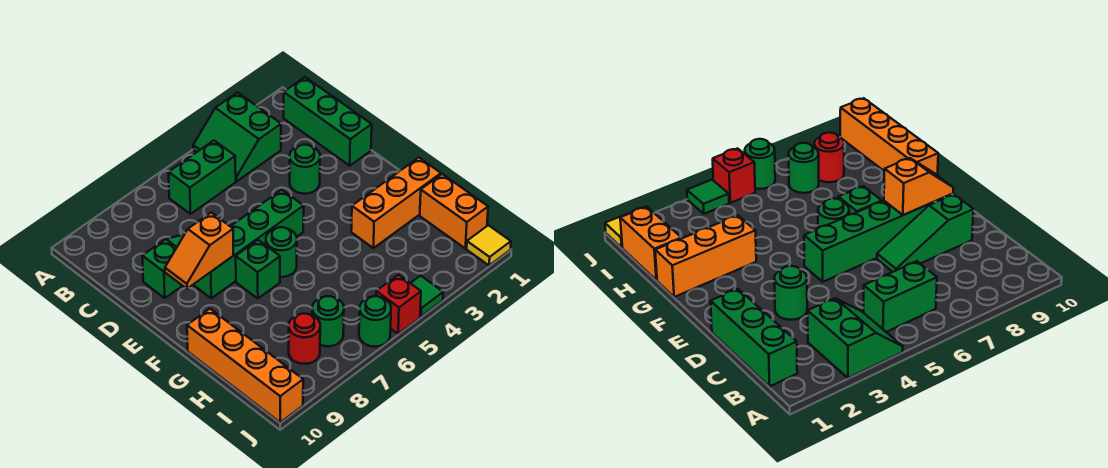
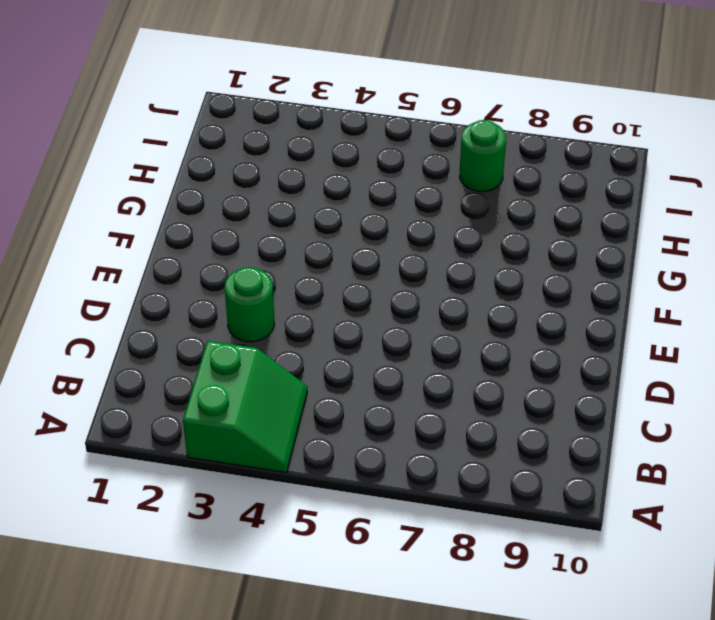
none -> green brick B1:D1 level 1
none -> green brick B5:B6 level 1
none -> green slope D7:D9 level 1 top 9

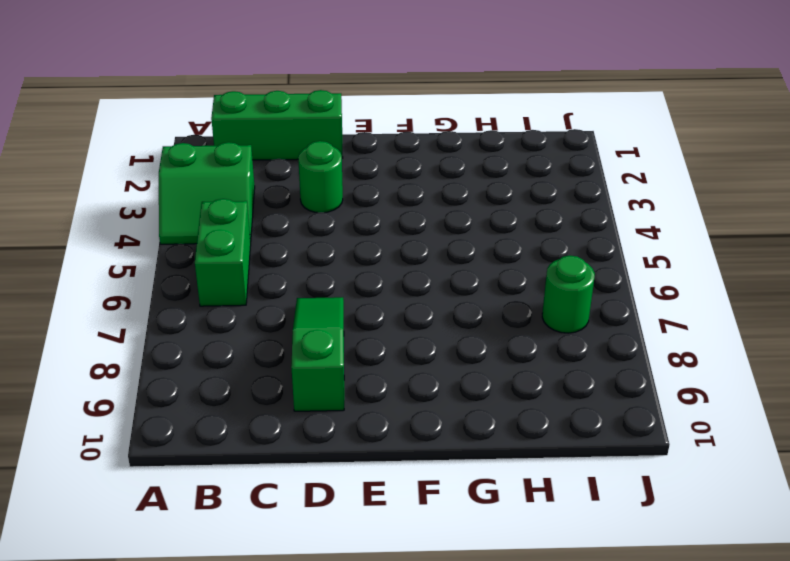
none -> green brick E5:E8 level 1
none -> green round brick F6 level 1
none -> green brick F7 level 1

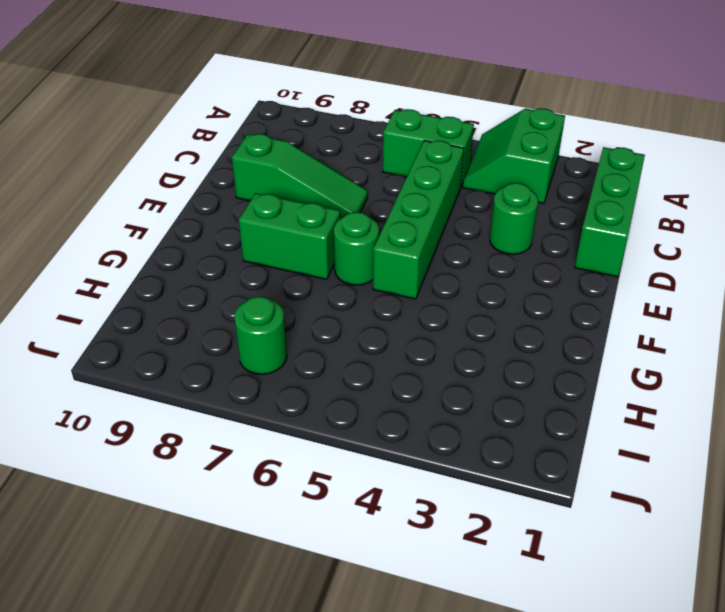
green brick C5:F5 level 1 -> green brick E5:E8 level 1
green brick F7:F8 level 1 -> green brick F7 level 1
none -> orange brick G1:G3 level 1
none -> orange brick G10:J10 level 1
none -> orange brick H1:I1 level 1

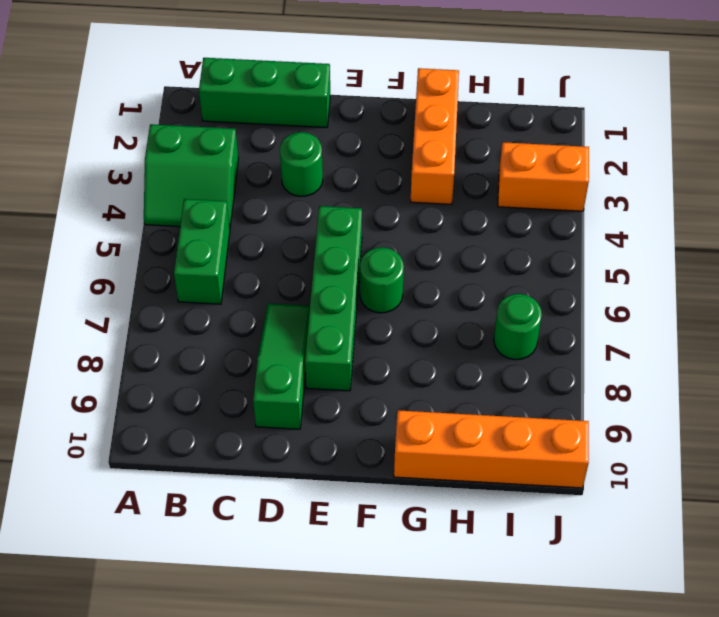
orange brick I3:J3 level 1 -> orange brick H1:I1 level 1
none -> green brick F7 level 1
none -> red round brick I8 level 1
none -> yellow tile J1 level 1

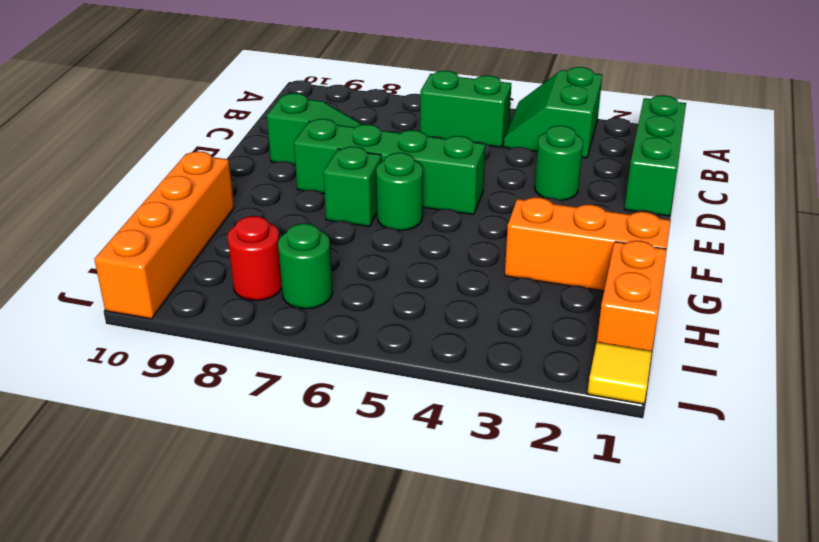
none -> green tile J4 level 1
none -> red brick J5 level 1
none -> green round brick J6 level 1

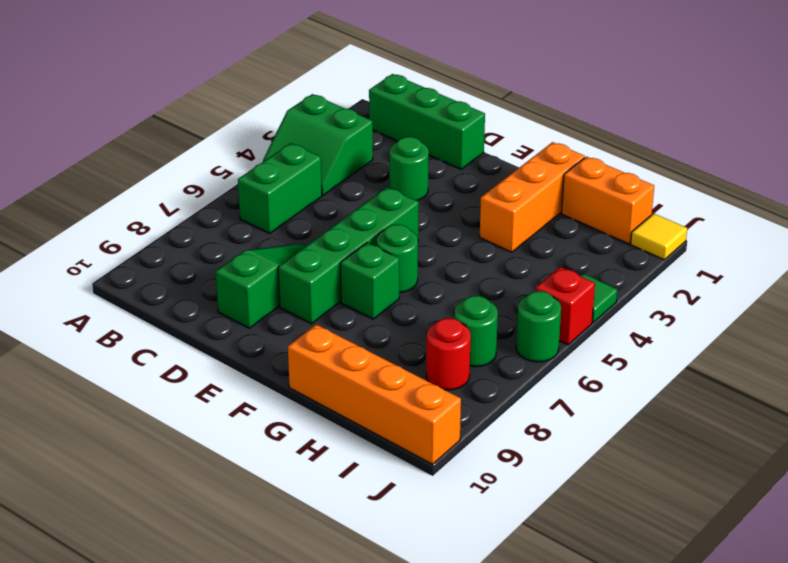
none -> orange slope E8:E9 level 2 top 8

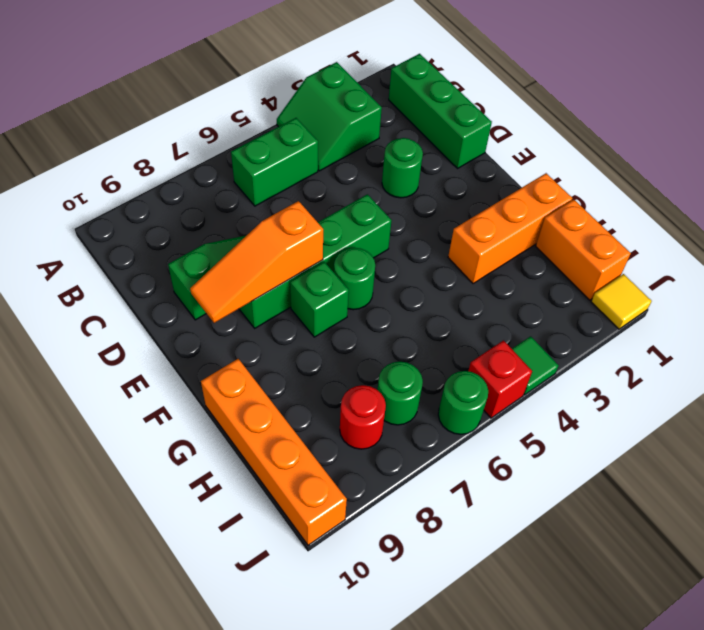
orange slope E7:E9 level 2 top 7 -> orange slope E8:E9 level 2 top 8

